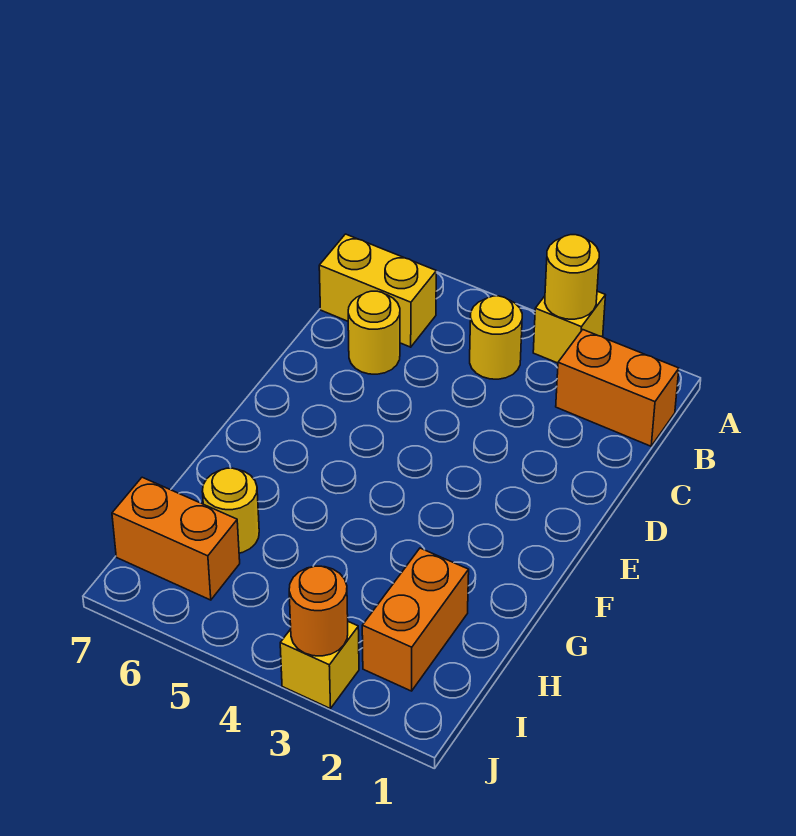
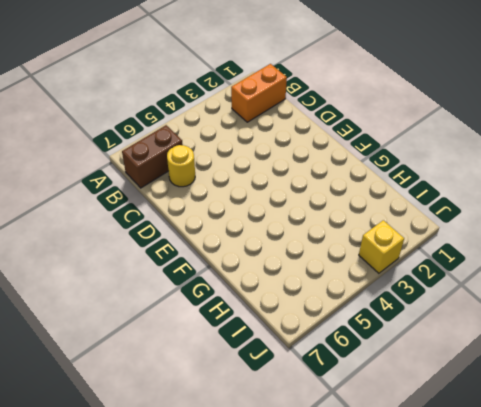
brown brick B6:B7 level 1 -> yellow brick B6:B7 level 1
none -> yellow brick A3 level 1
none -> yellow round brick B4 level 1

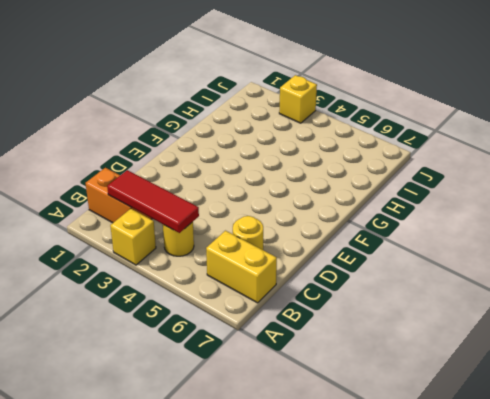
red tile B2:B4 level 2 -> none
none -> orange brick H2:I2 level 1
none -> yellow round brick H6 level 1

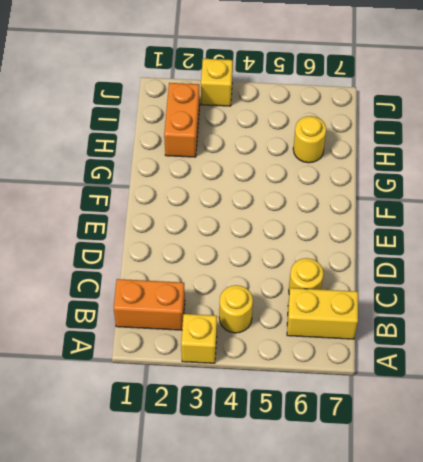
none -> orange brick I6:I7 level 1
none -> yellow round brick A3 level 2

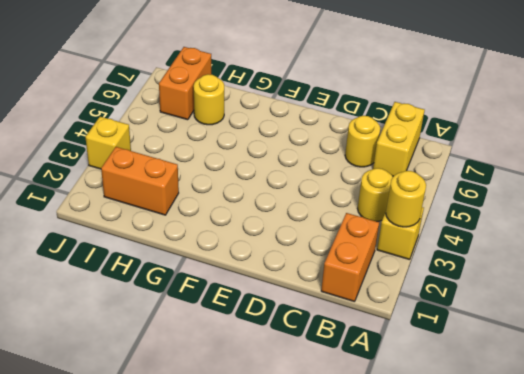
none -> orange round brick J3 level 2

